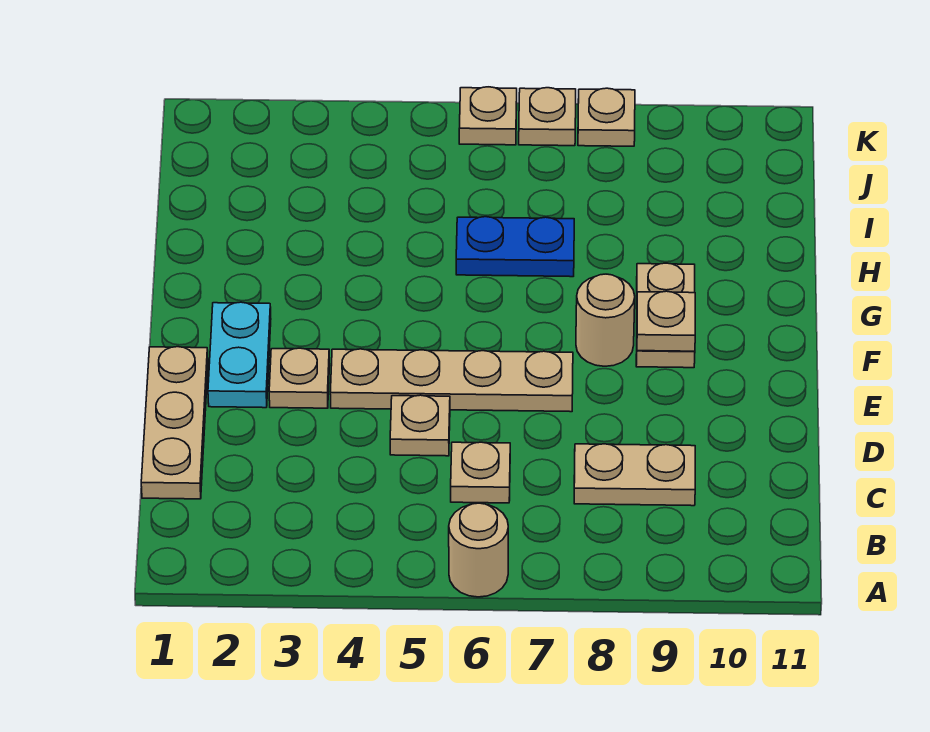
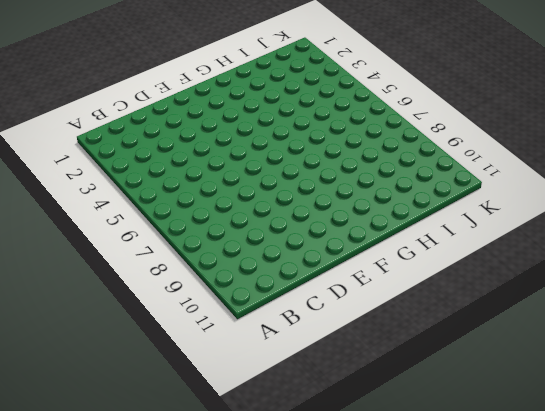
none -> tan round brick A6 level 1
none -> tan plate C1:E1 level 1
none -> tan plate C6 level 1

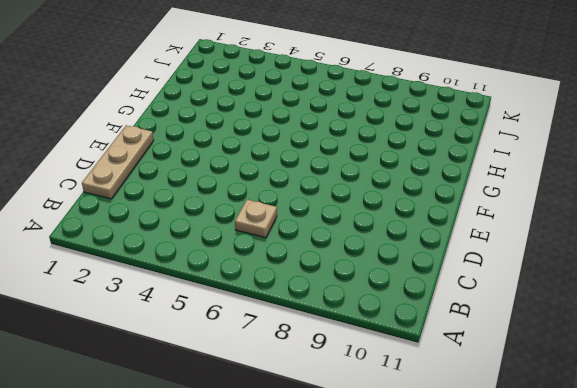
none -> tan round brick A6 level 1
none -> tan plate C8:C9 level 1
none -> tan plate D5 level 1

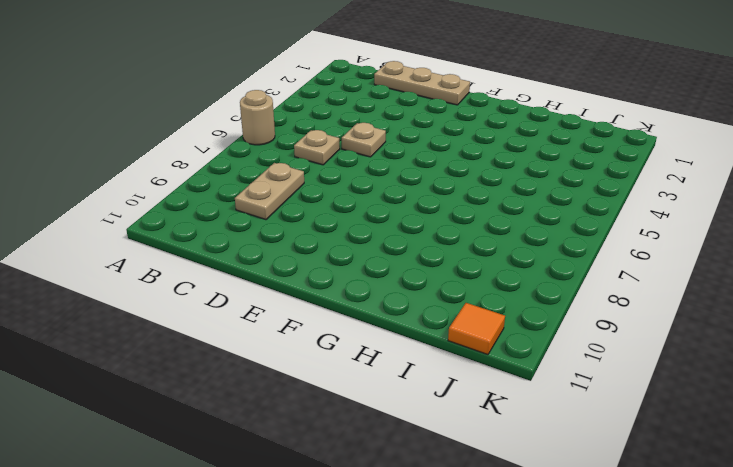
orange tile J11 level 1 -> none
none -> cyan plate E2:F2 level 1
none -> tan plate E3 level 1
none -> tan plate E4:E7 level 1

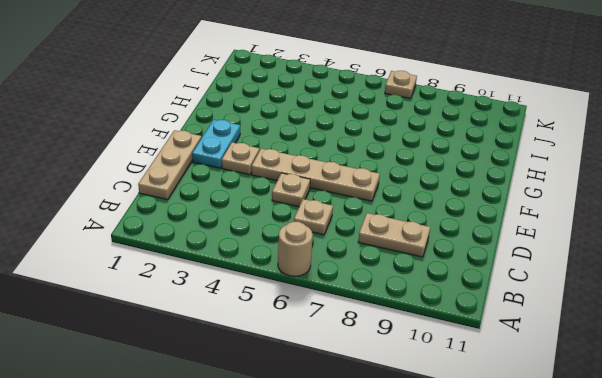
none -> tan round brick F8 level 1
none -> tan plate F9:G9 level 1
none -> blue plate H6:H7 level 1

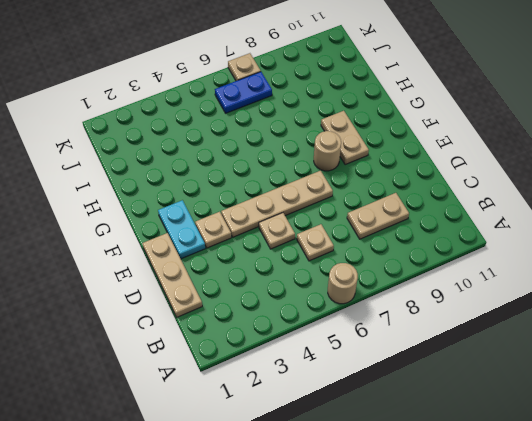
blue plate J6:J7 level 1 -> blue plate H6:H7 level 1
none -> tan plate K6 level 1
none -> tan plate K8 level 1
none -> tan plate F9 level 2

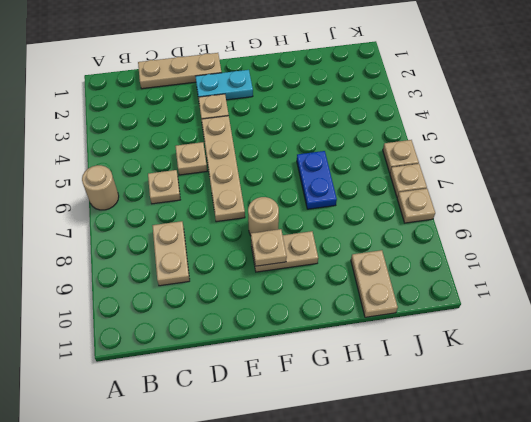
tan plate I10:I11 level 1 -> none

